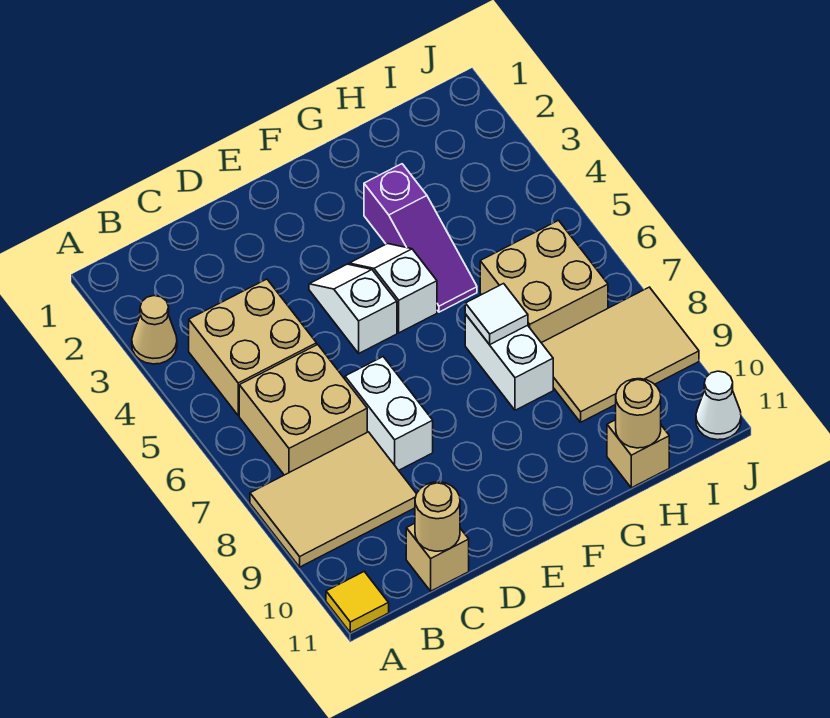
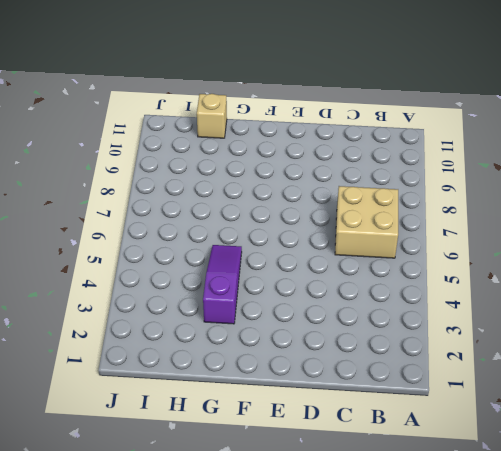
none -> tan cone A3 level 1
none -> tan tile A8:C9 level 1
none -> yellow tile A11 level 1

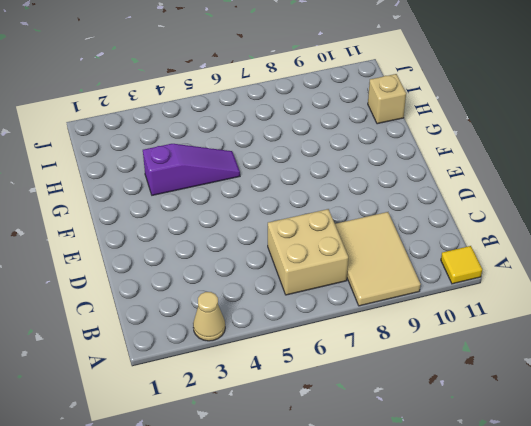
none -> tan brick B4:C5 level 1
none -> tan brick C11 level 1
none -> white brick D7:D8 level 1

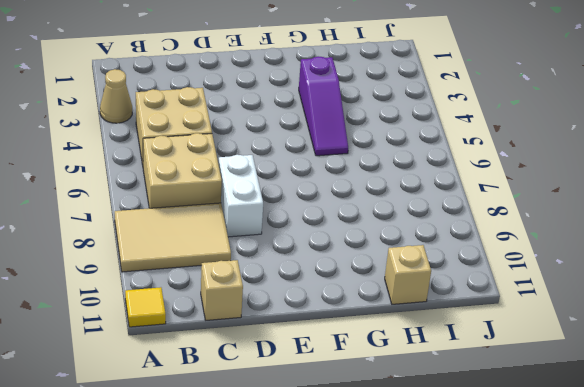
none -> white slope E4:E5 level 1 top 5
none -> white slope F4:F5 level 1 top 5
none -> white brick G7:G8 level 1

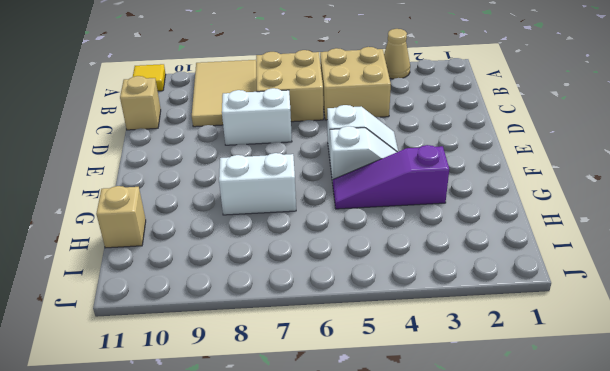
none -> tan brick H6:I7 level 1
none -> tan tile H8:J9 level 1
none -> white cone J11 level 1

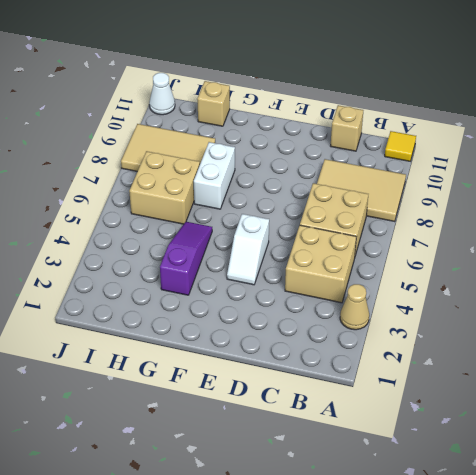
none -> white brick D7:D8 level 1
none -> white slope F4:F5 level 1 top 5
none -> tan round brick C11 level 2

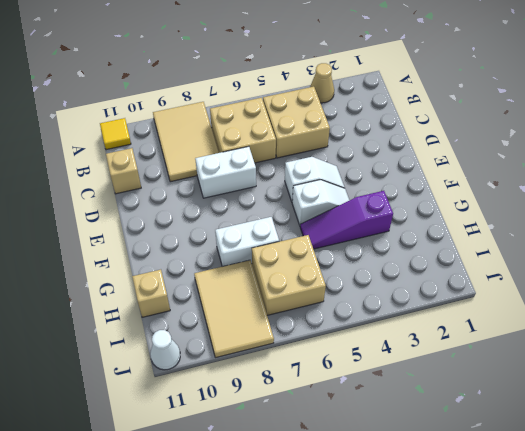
none -> tan round brick C11 level 2
none -> white tile G7 level 2
none -> tan round brick H11 level 2

